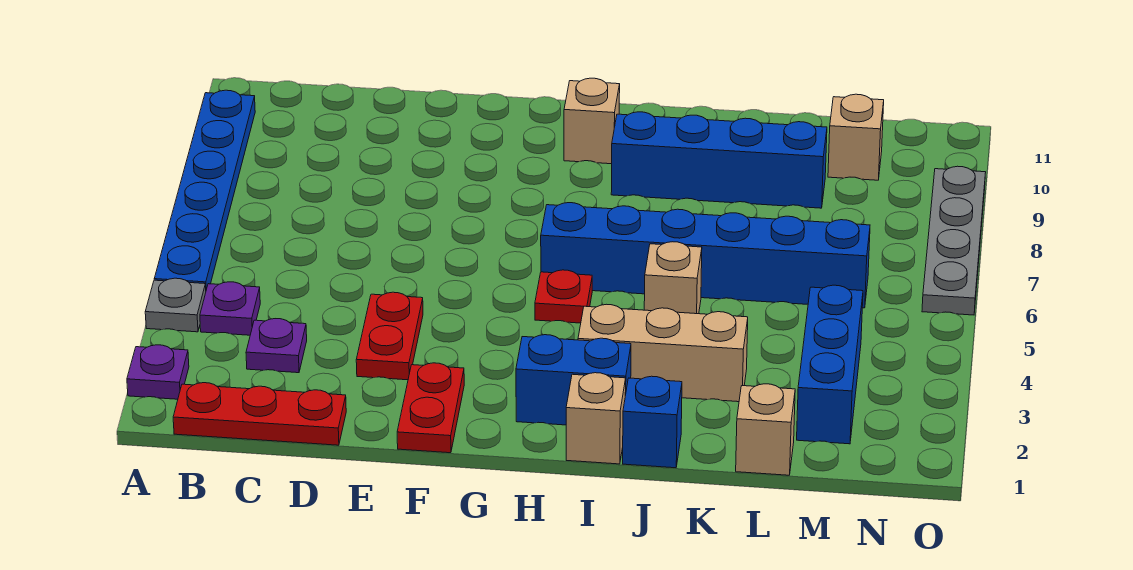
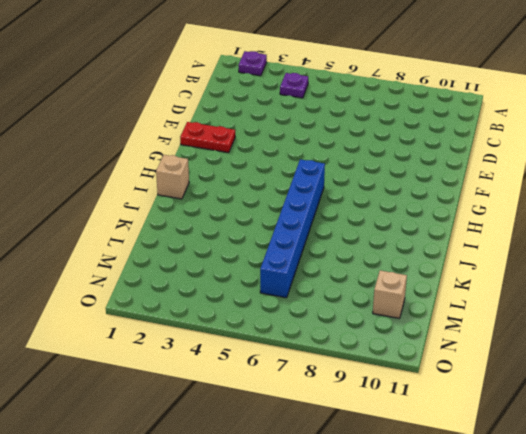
none -> grey plate A4 level 1
none -> blue plate A5:A10 level 1
none -> red plate B1:D1 level 1

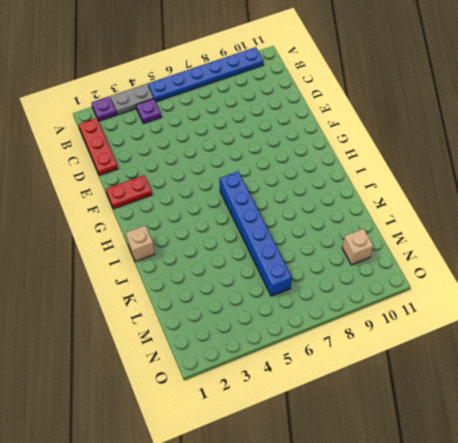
grey plate A3:A4 level 1 -> grey plate A4 level 1
none -> purple plate C3 level 1
none -> red plate E3:E4 level 1
none -> blue brick H2:I2 level 1

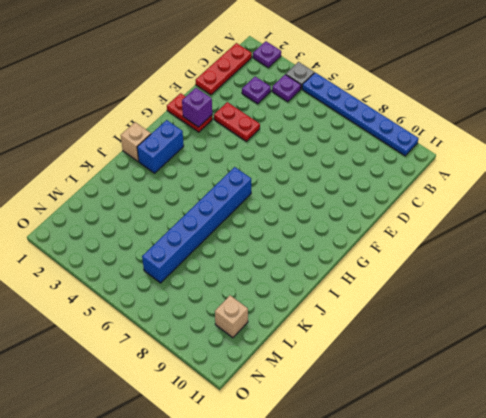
purple brick F2 level 2 -> none
none -> red plate H5 level 1
none -> tan brick H10 level 1
none -> tan brick I3:K3 level 1

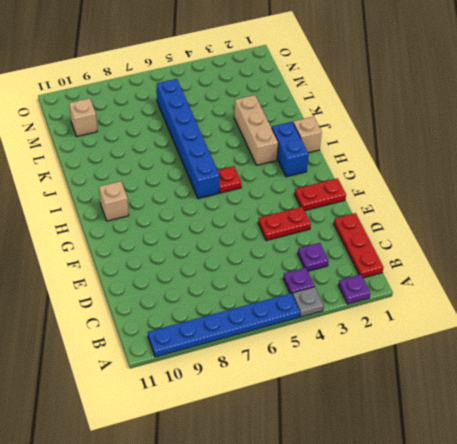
none -> blue brick I9:L9 level 1
none -> blue brick J1 level 1
none -> tan brick J5 level 1

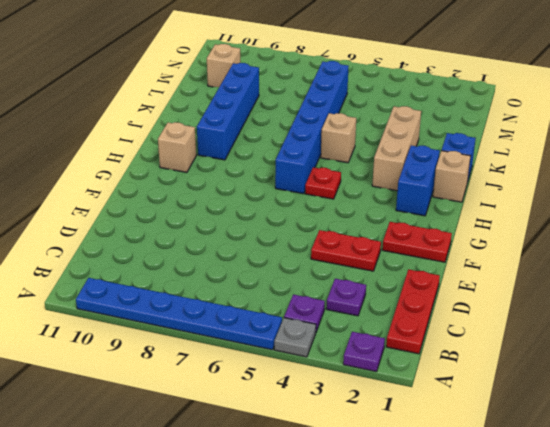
none -> tan brick L1 level 1
none -> blue brick M2:M4 level 1
none -> grey plate O6:O9 level 1

